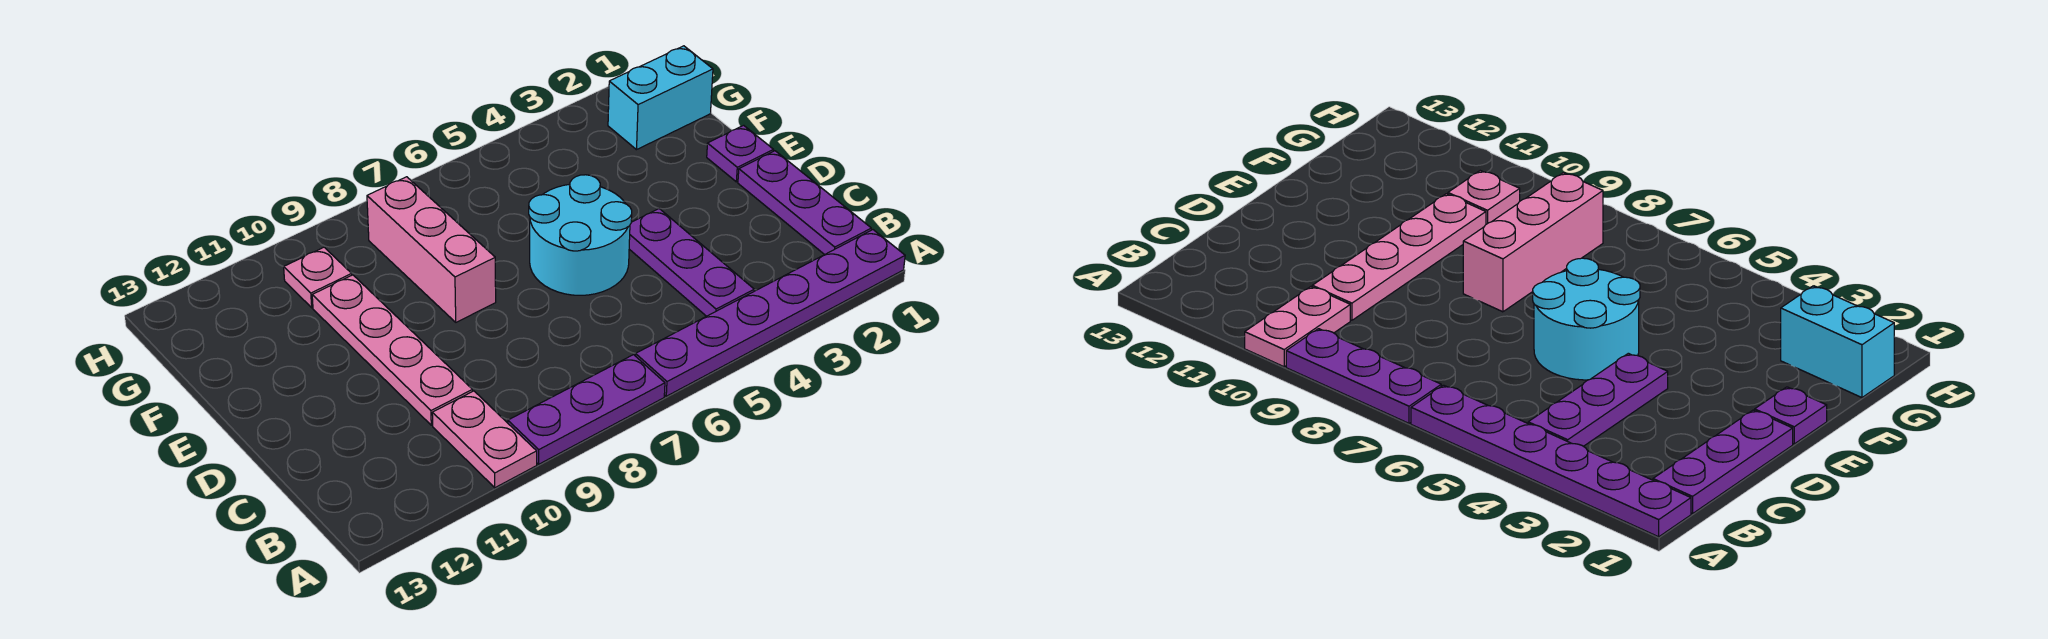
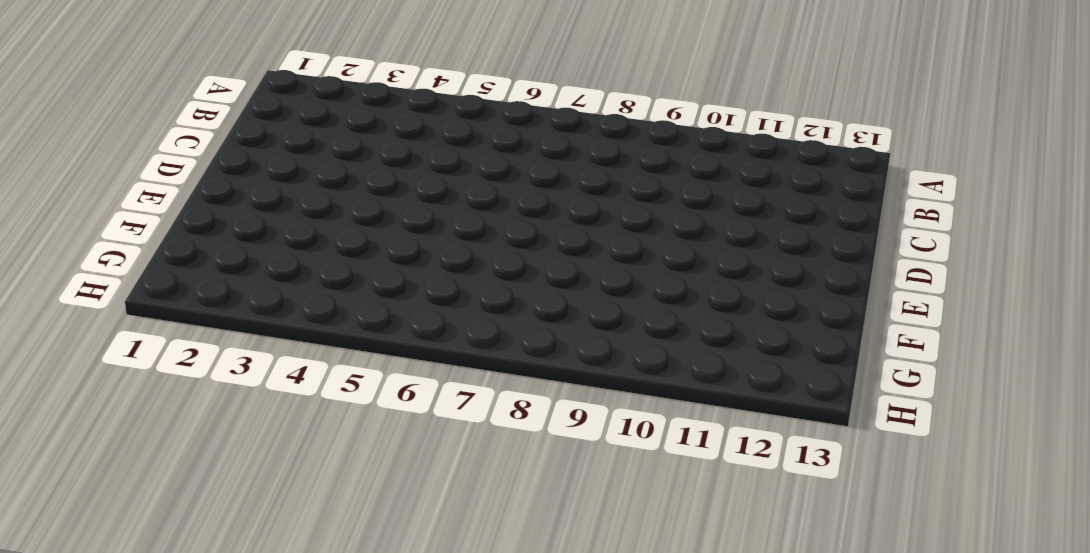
none -> purple plate A1:A6 level 1
none -> purple plate A7:A9 level 1

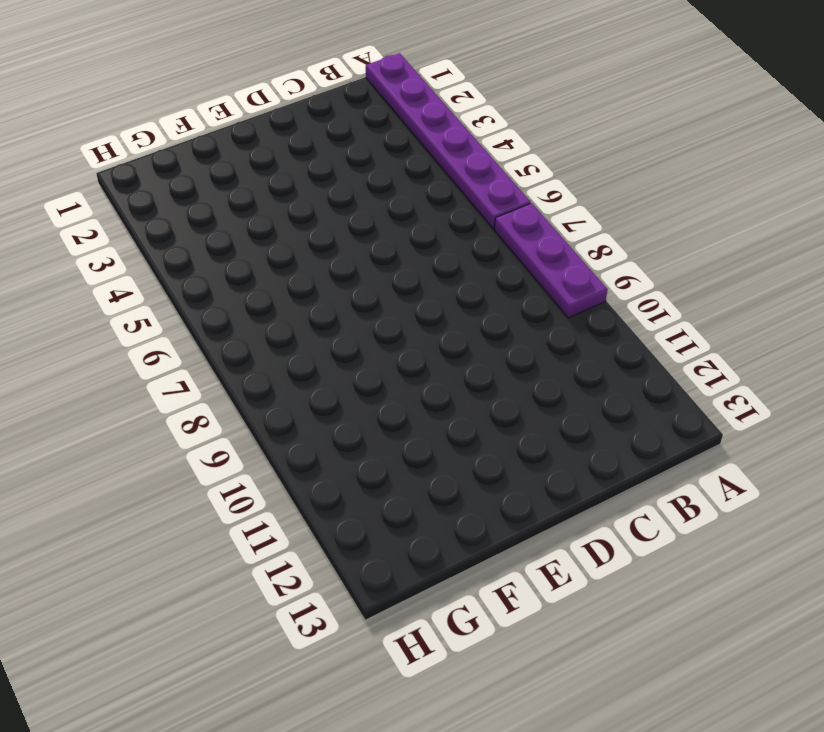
none -> pink plate A10:B10 level 1
none -> purple plate B1:D1 level 1

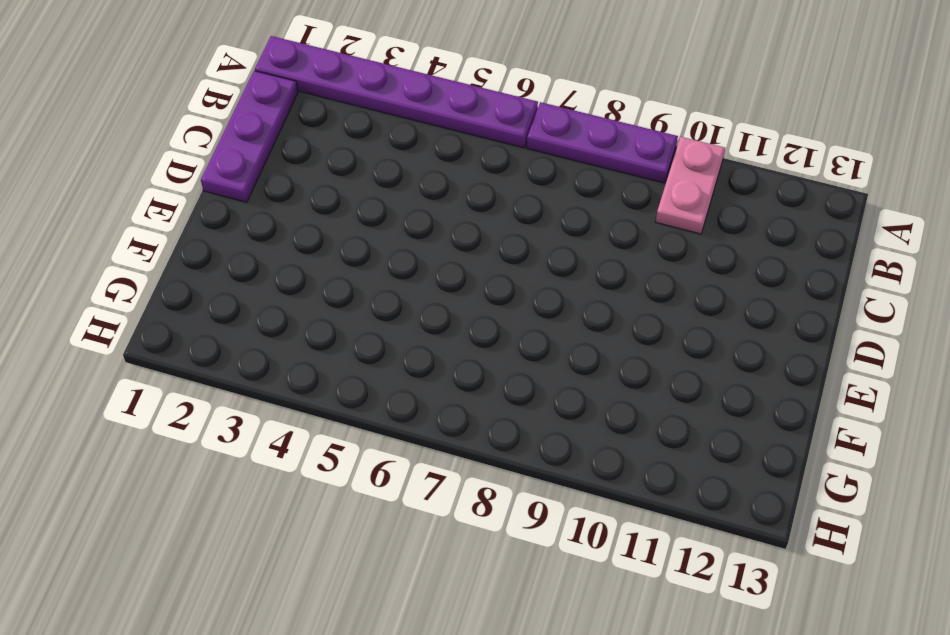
none -> purple plate B4:D4 level 1
none -> pink plate C10:F10 level 1

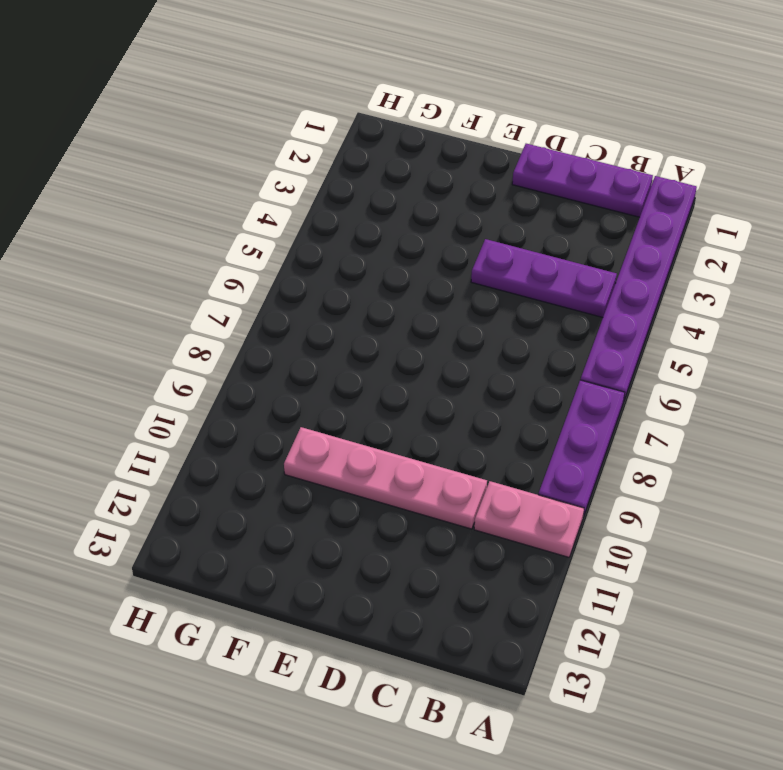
none -> cyan round brick D5:E6 level 1
none -> purple plate E1 level 1

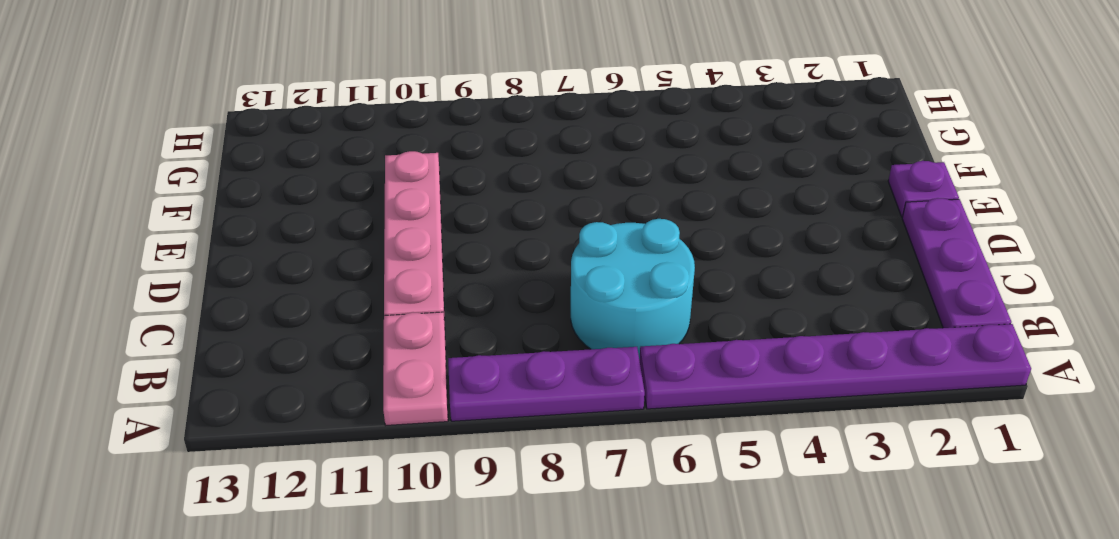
cyan round brick B6:C7 level 1 -> cyan round brick D5:E6 level 1
none -> purple plate B4:D4 level 1
none -> pink brick E8:G8 level 1

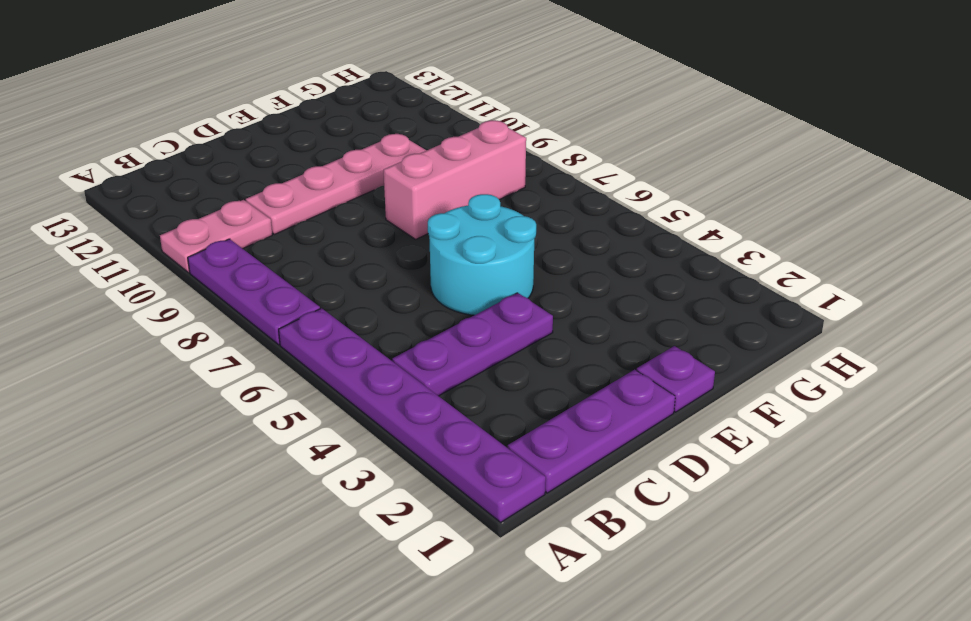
none -> cyan brick G1:G2 level 1
none -> pink plate G10 level 1

